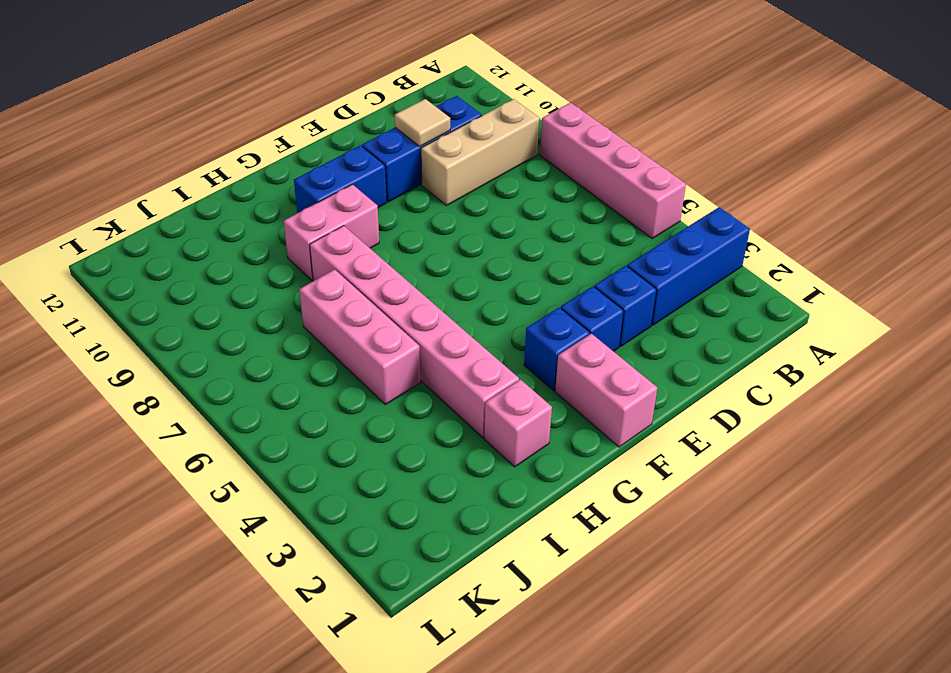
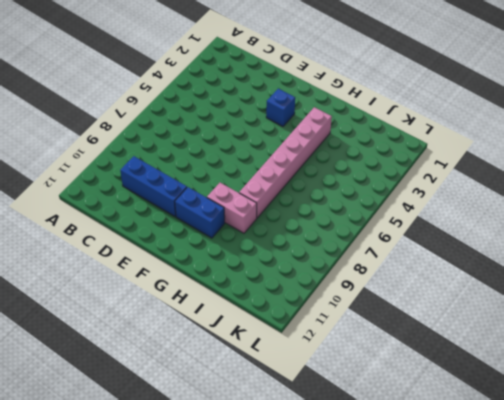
none -> blue brick A3:C3 level 1
none -> pink brick A5:A8 level 1
none -> tan brick B9:D9 level 1

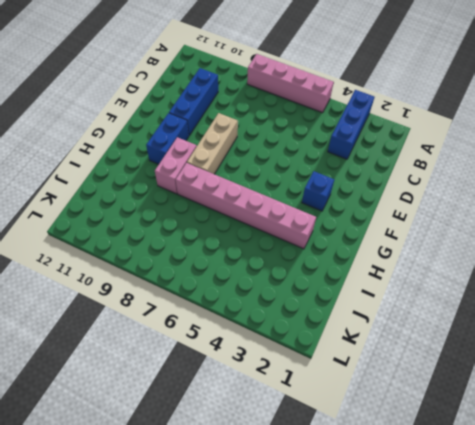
tan brick E8:G8 level 1 -> tan brick B9:D9 level 1
none -> blue brick D3 level 1
none -> blue brick E3 level 1
none -> pink brick F1:F2 level 1

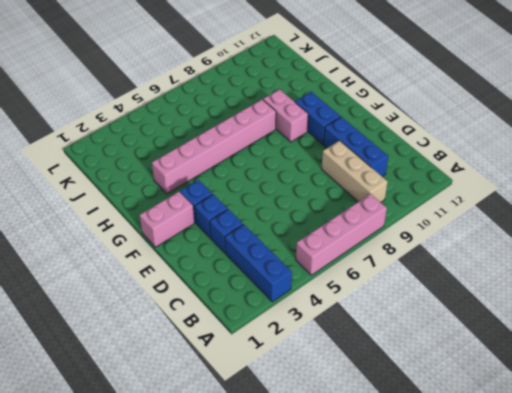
none -> pink brick H2 level 1
none -> pink brick I5:I7 level 1
none -> tan tile D10 level 2

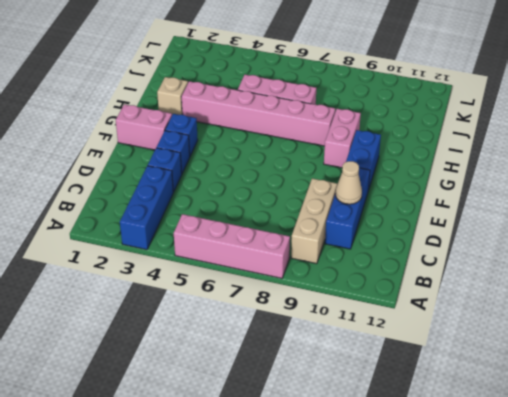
tan cone D10 level 2 -> tan tile D10 level 2
tan brick H2 level 1 -> pink brick H2 level 1

